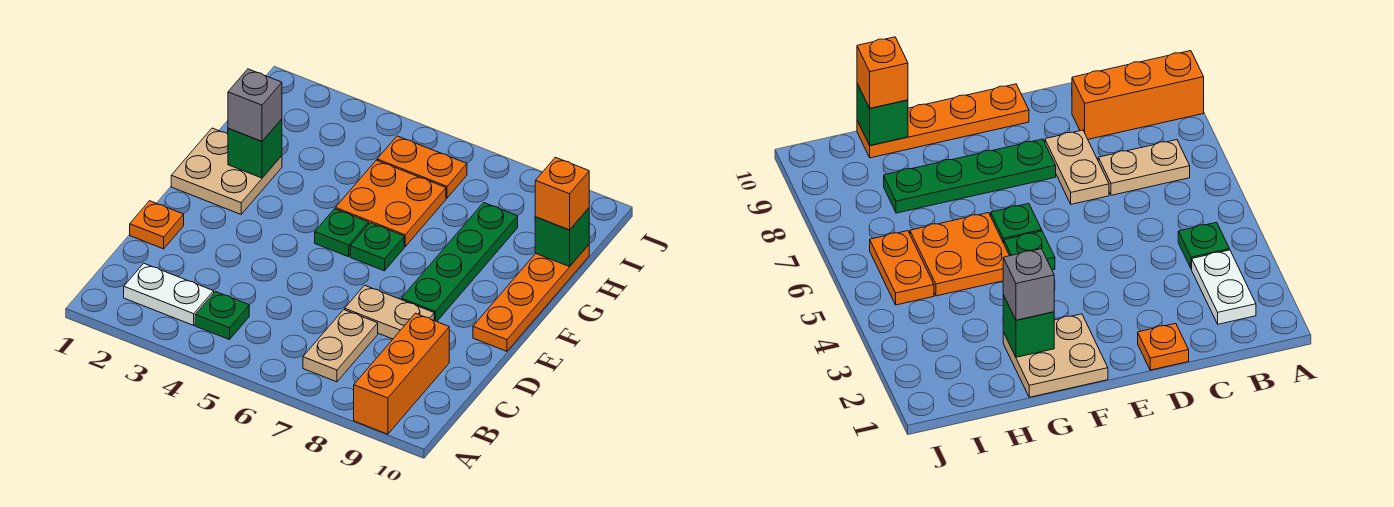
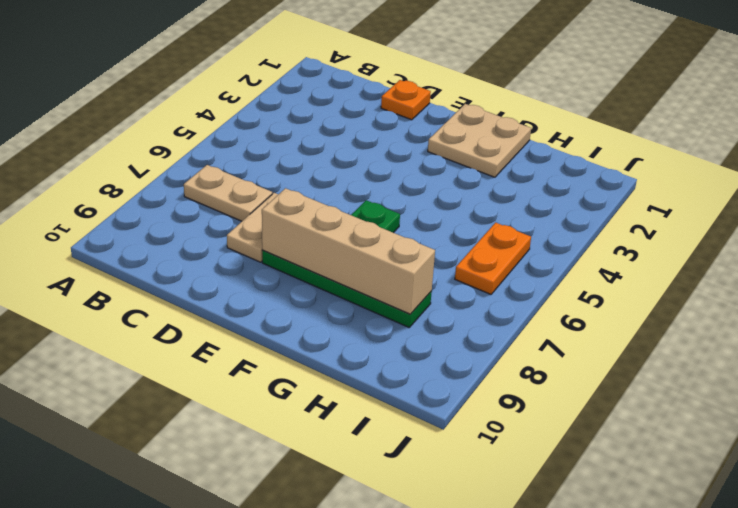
tan brick E8:H8 level 2 -> none
none -> orange brick A9:C9 level 1
none -> white plate B2:B3 level 1
none -> green plate B4 level 1

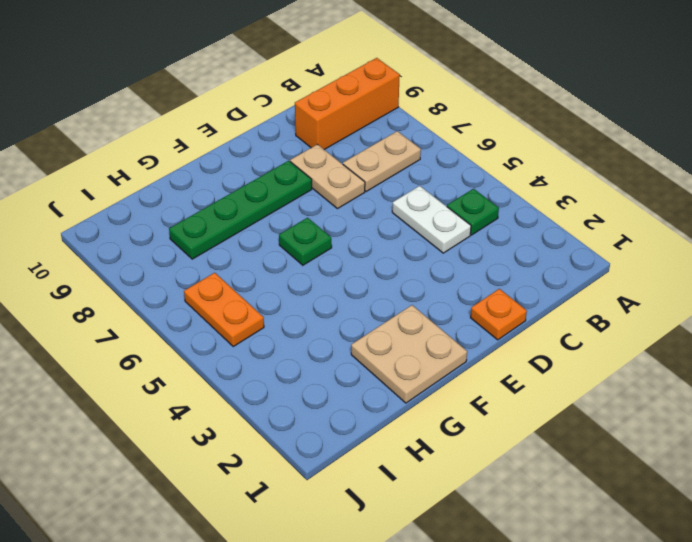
white plate C4:C5 level 1 -> white plate B2:B3 level 1
none -> orange plate E10:H10 level 1
none -> green plate F5 level 1
none -> orange plate G5:H6 level 1

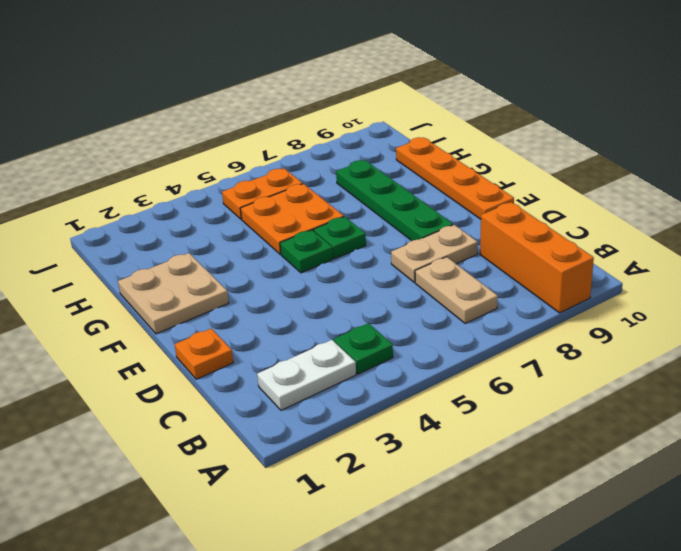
none -> green brick G2 level 2
none -> green brick H10 level 2
none -> grey brick G2 level 3

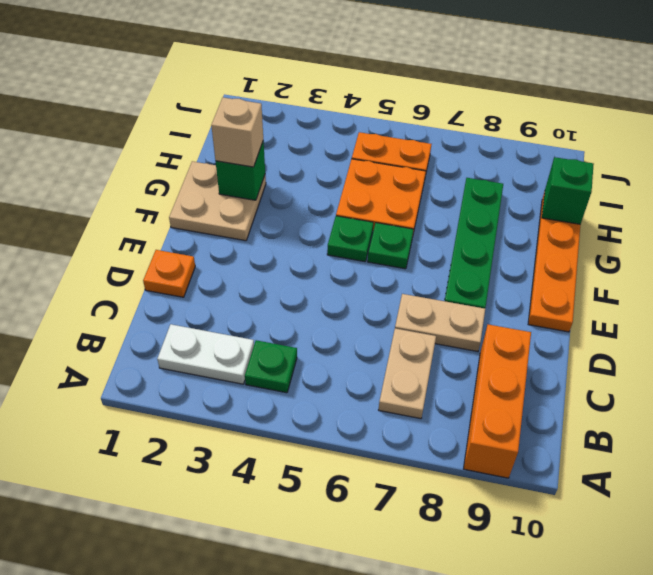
tan brick G2 level 3 -> grey brick G2 level 3
none -> orange brick H10 level 3

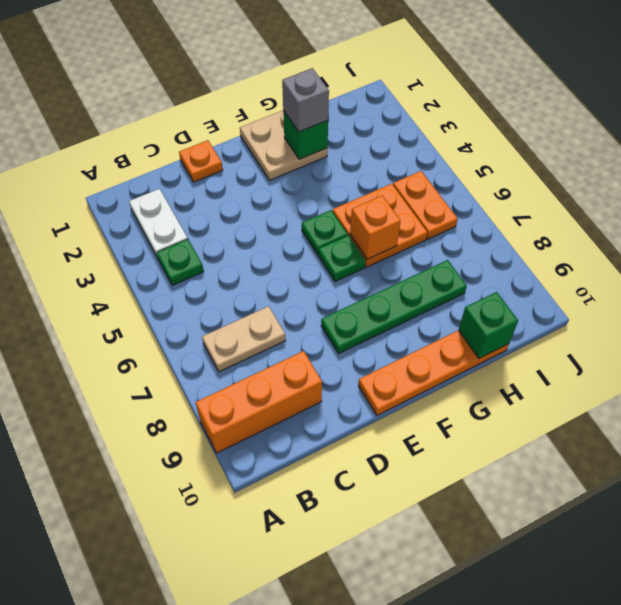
orange brick G6 level 2 -> orange brick H10 level 3
none -> tan plate D7:D8 level 1

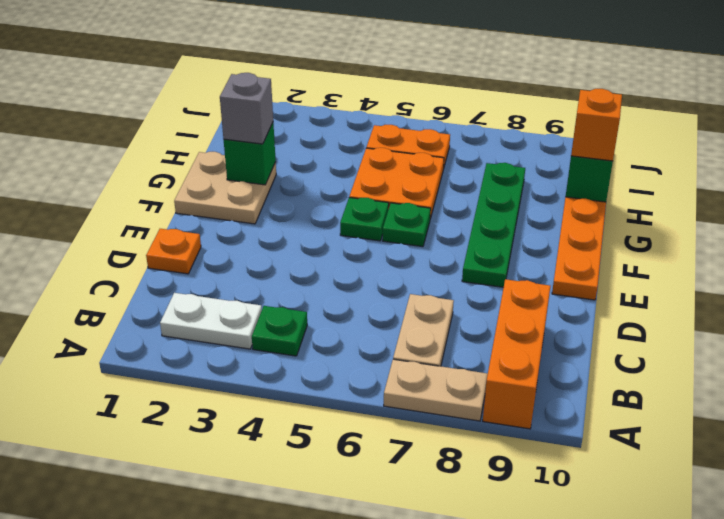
tan plate A7:A8 level 1 -> tan plate D7:D8 level 1

